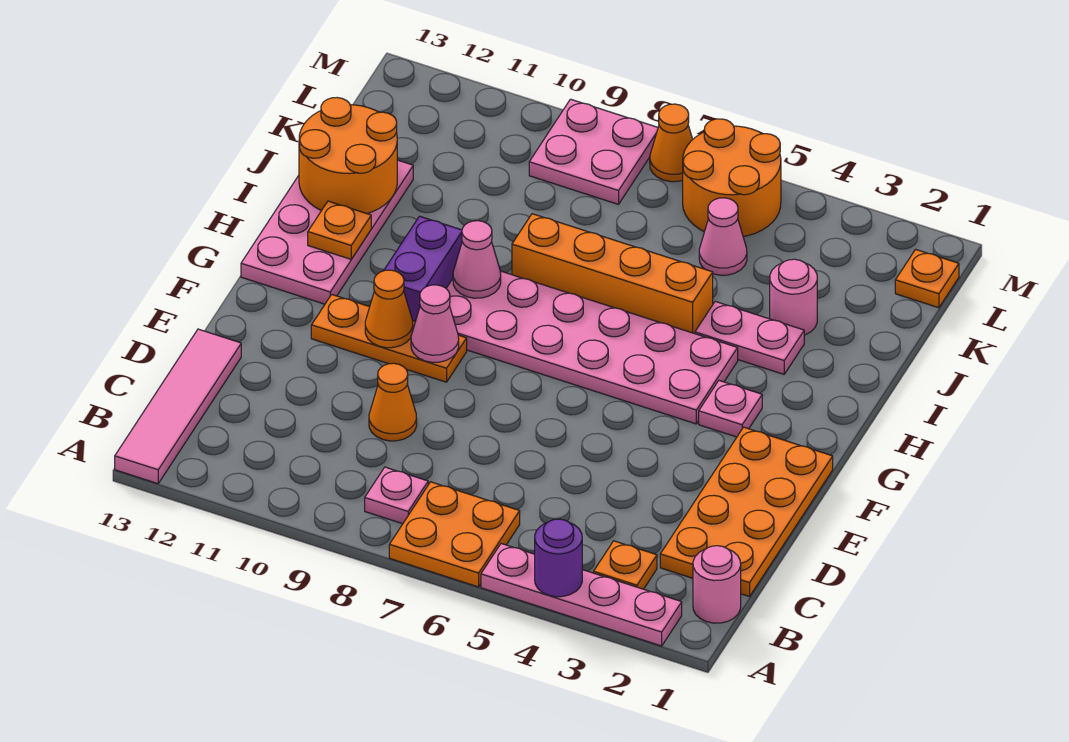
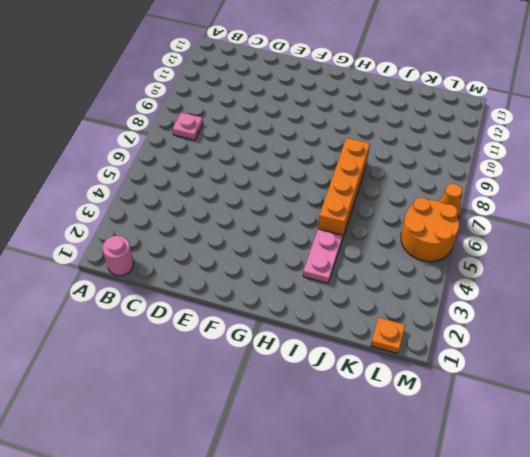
none -> pink plate A2:A5 level 1
none -> orange plate A6:B7 level 1
none -> pink tile A13:D13 level 1

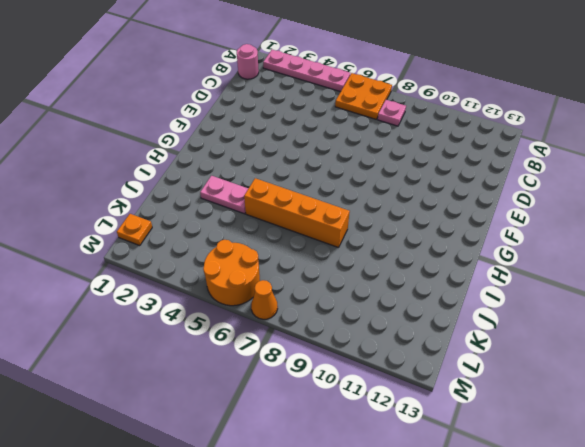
none -> pink tile A13:D13 level 1
none -> orange plate B3 level 1
none -> orange plate C1:F2 level 1

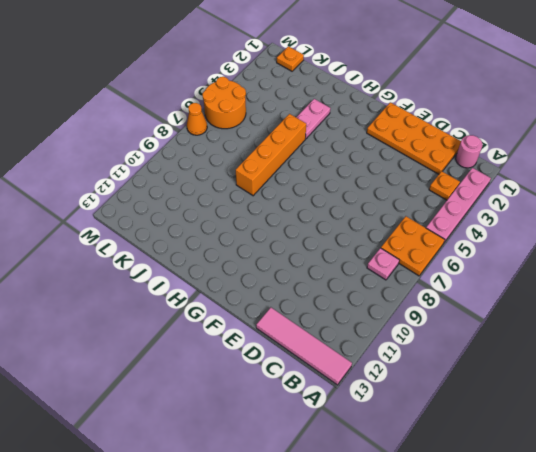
none -> orange cone D9 level 1
none -> orange plate F9:F11 level 1
none -> pink plate G3 level 1

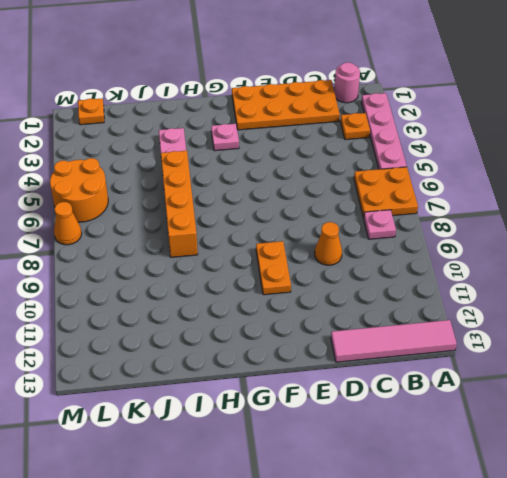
orange plate F9:F10 level 1 -> orange plate F9:F11 level 1
none -> pink plate G4:H9 level 1
none -> purple brick G10:H10 level 1
none -> pink plate G12:J13 level 1

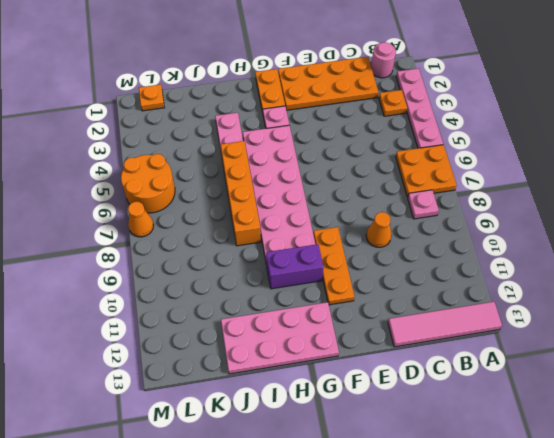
orange plate G1:G2 level 1 -> none
none -> pink round brick J3 level 1
none -> pink cone K5 level 1
none -> pink plate L8:M9 level 1

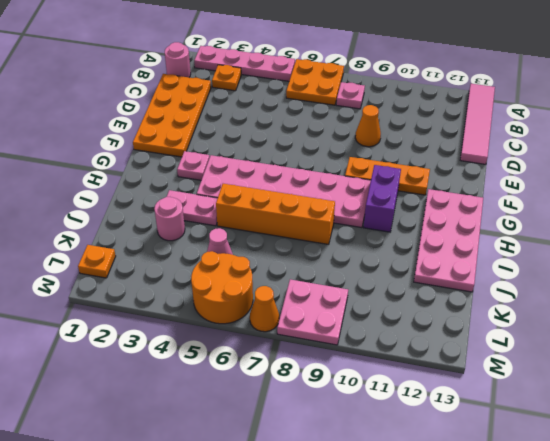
none -> purple round brick A4 level 2
none -> pink cone F9 level 2
none -> orange cone F10 level 2

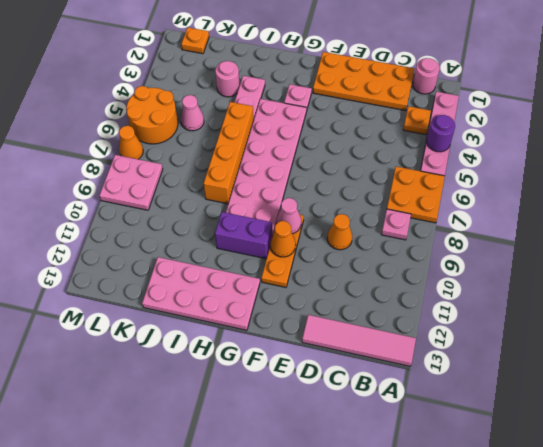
none -> pink cone H9 level 2
none -> orange plate H12 level 2
none -> orange round brick I12:J13 level 2

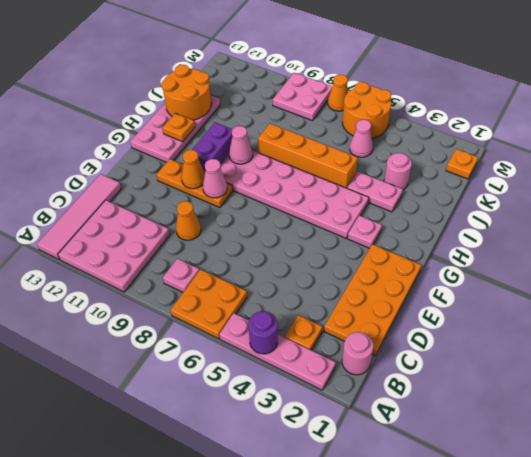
pink plate A10:C12 level 1 -> none

